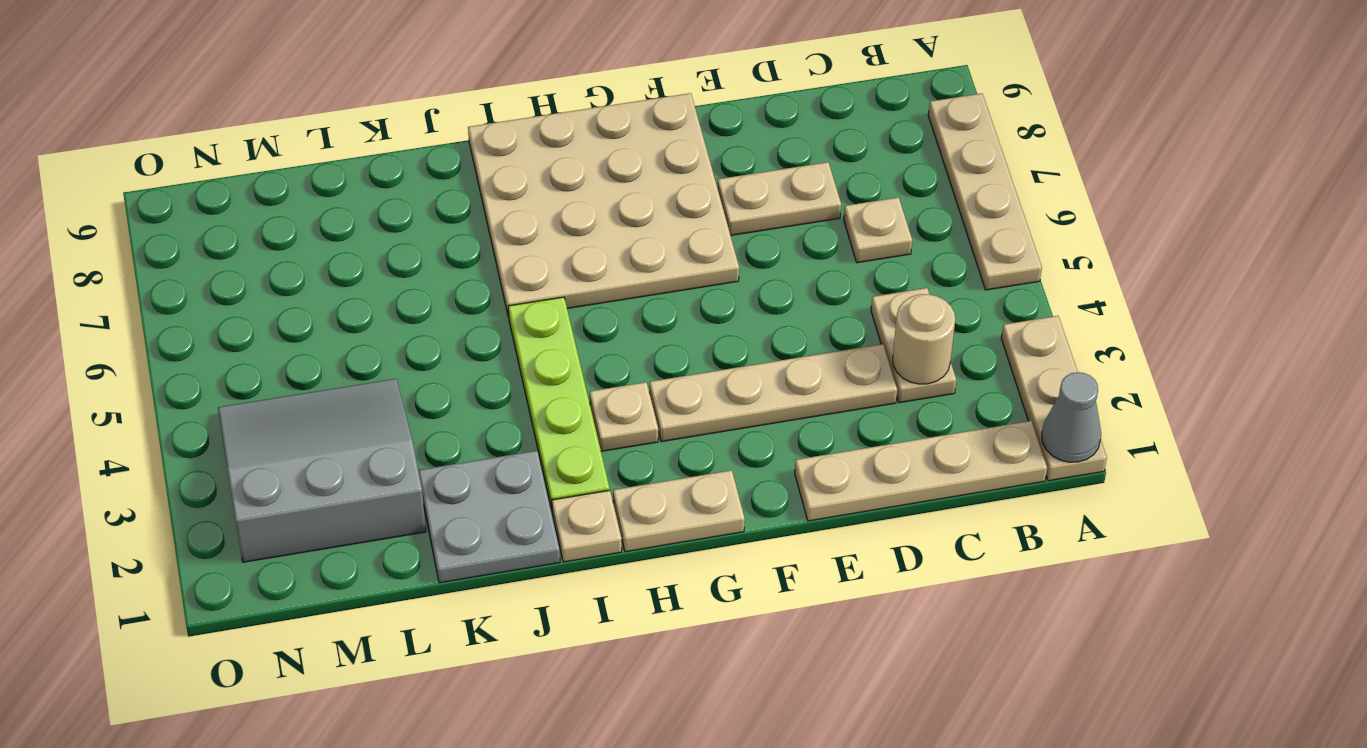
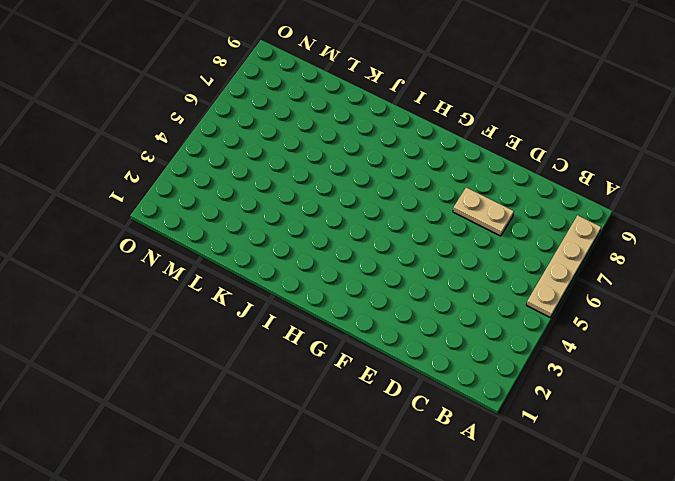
none -> tan plate A1:A3 level 1
none -> tan plate B1:E1 level 1
none -> tan plate C3:C4 level 1

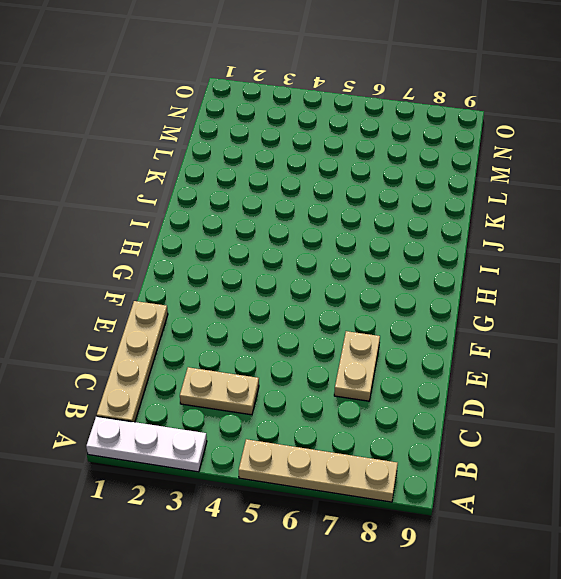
white plate A1:A3 level 1 -> tan plate A1:A3 level 1
none -> tan plate C6 level 1
none -> tan plate D3:G3 level 1
none -> tan plate F6:I9 level 1

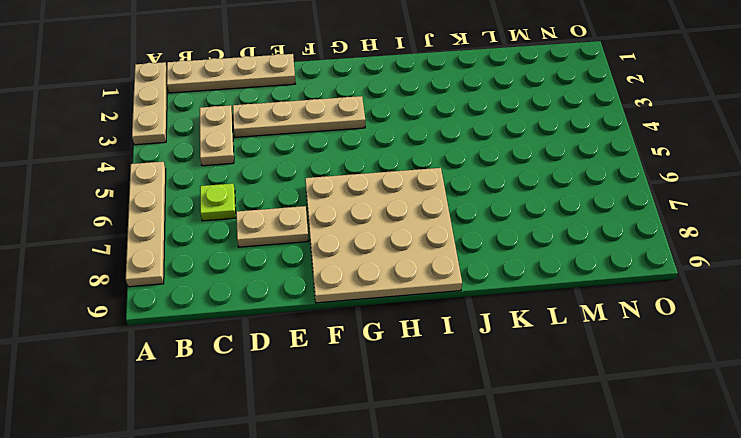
lime plate C6 level 1 -> tan plate C6 level 1
none -> tan plate G1:H1 level 1
none -> tan plate H3 level 1
none -> tan plate I1 level 1

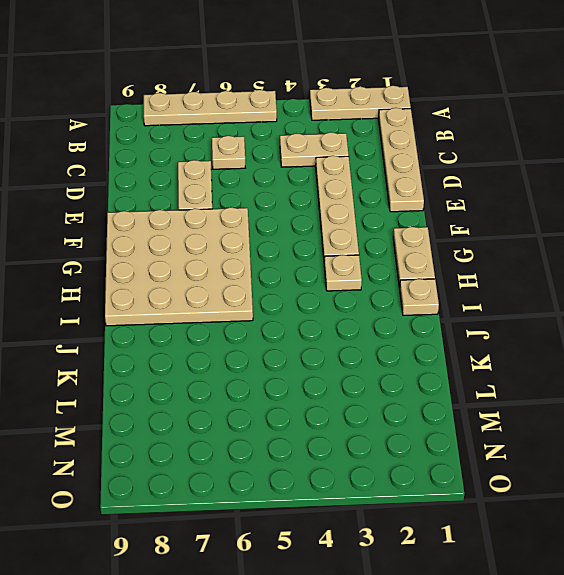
none -> lime plate I2:I5 level 1
none -> grey plate J1:K2 level 1
none -> grey slope L2:N4 level 1 top 2

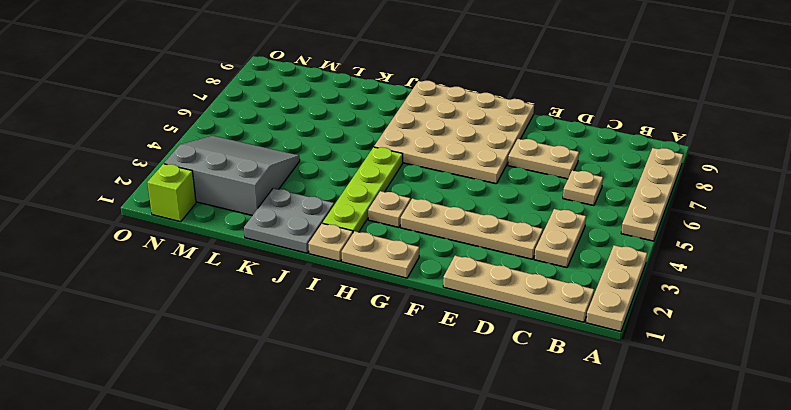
lime brick N1 level 1 -> none
none -> grey cone A1 level 2
none -> tan round brick C3 level 2

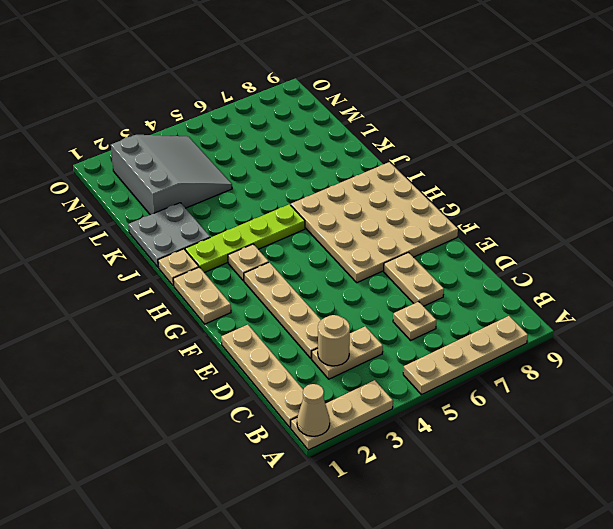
tan cone A1 level 2 -> grey cone A1 level 2

